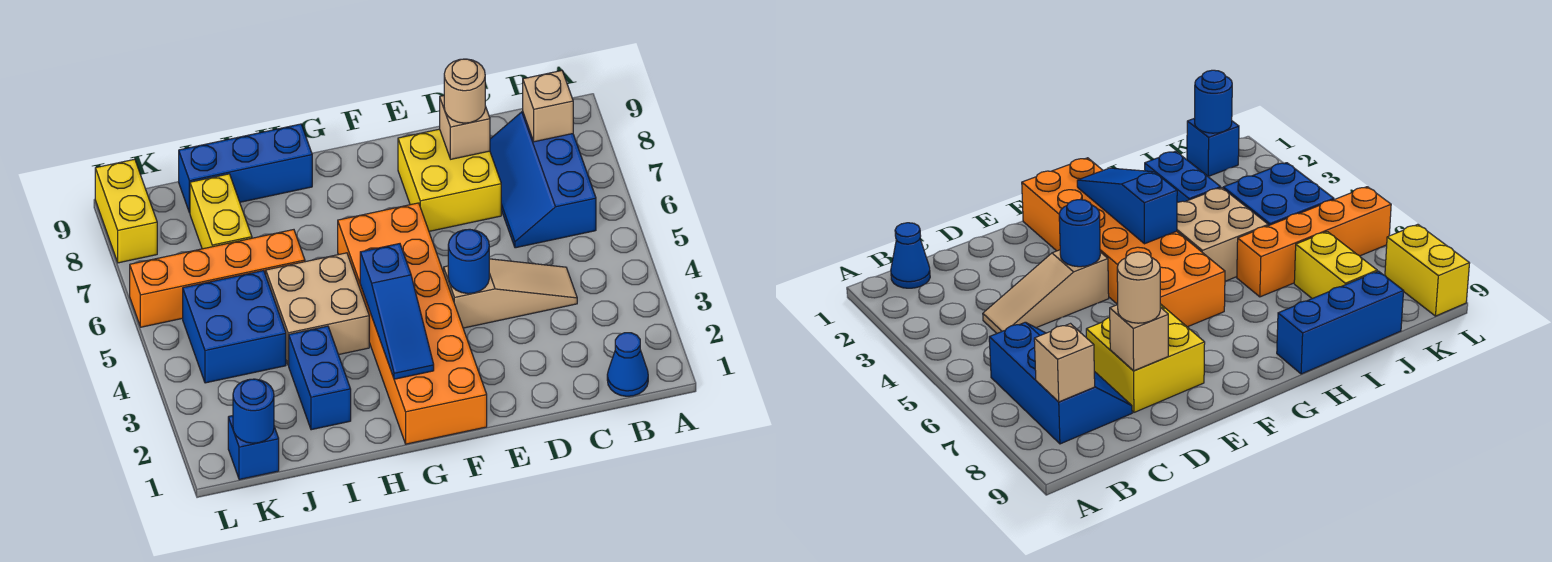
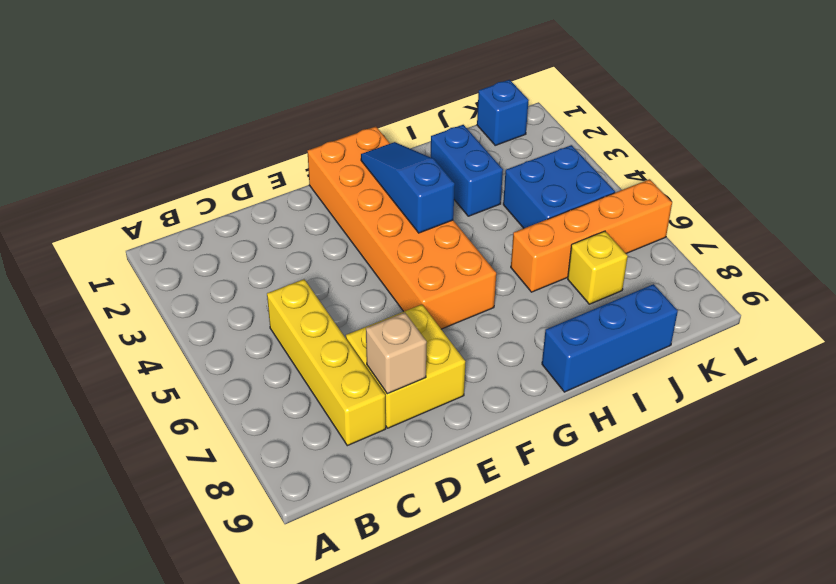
yellow brick C5:C8 level 1 -> blue slope B6:C8 level 1 top B
yellow brick J7 level 1 -> yellow brick J7:J8 level 1
none -> blue cone B1 level 1
none -> tan slope C4:E4 level 1 top E
none -> tan brick H4:I5 level 1

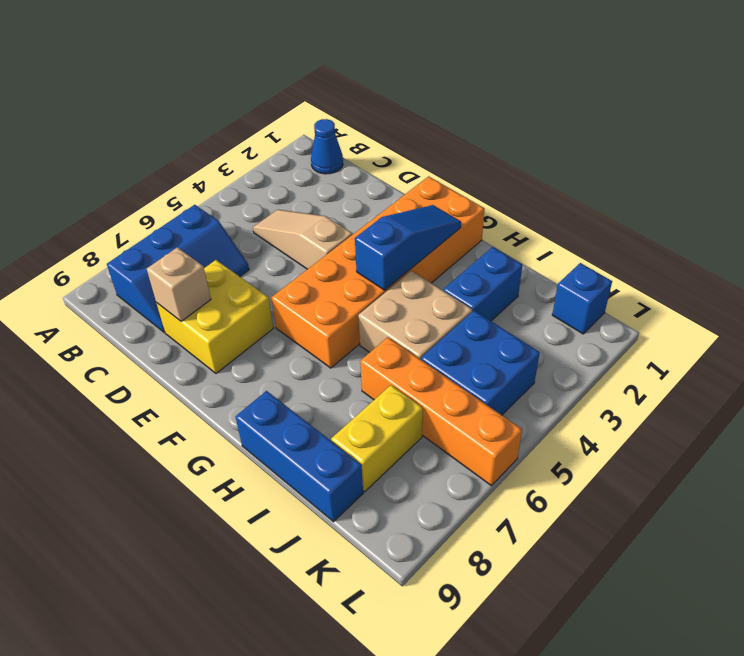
none -> yellow brick L8:L9 level 1
none -> tan brick B8 level 2
none -> blue round brick E4 level 2

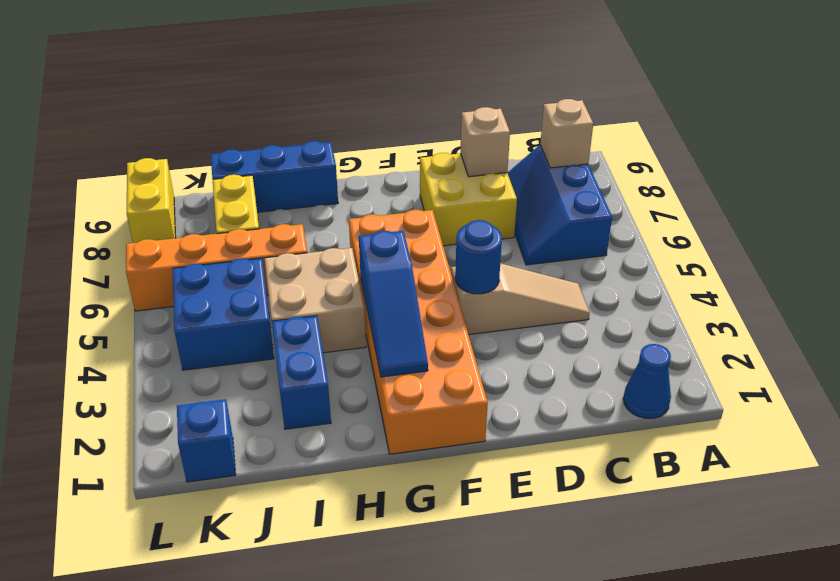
none -> blue round brick K1 level 2
none -> tan round brick D8 level 3

